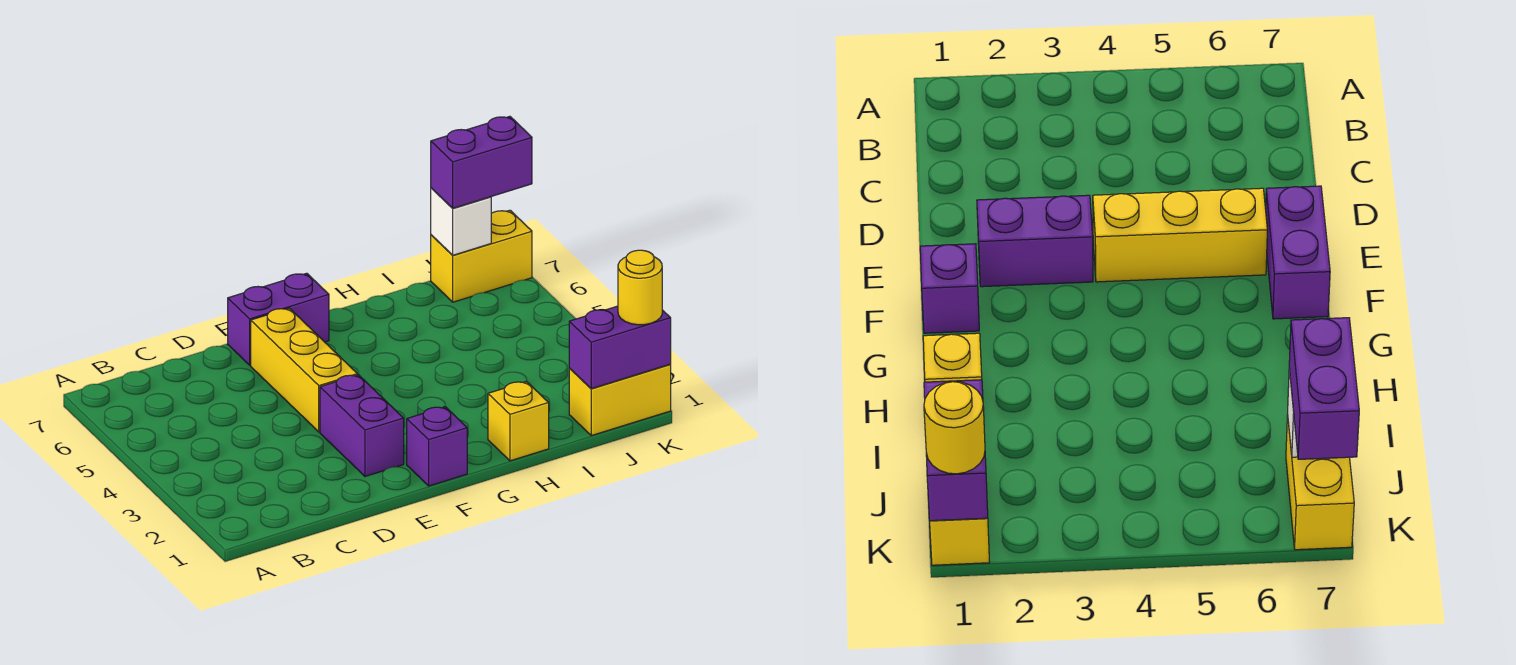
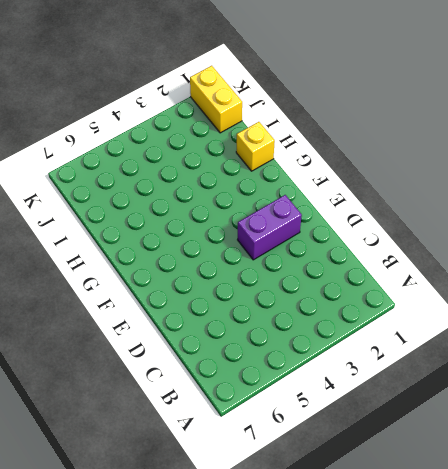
none -> yellow brick E4:E6 level 1
none -> purple brick E7:F7 level 1

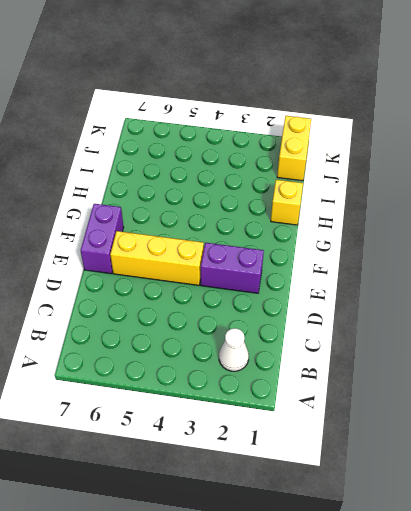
white cone B2 level 1 -> none
none -> purple brick F1 level 1
none -> yellow brick J7:K7 level 1

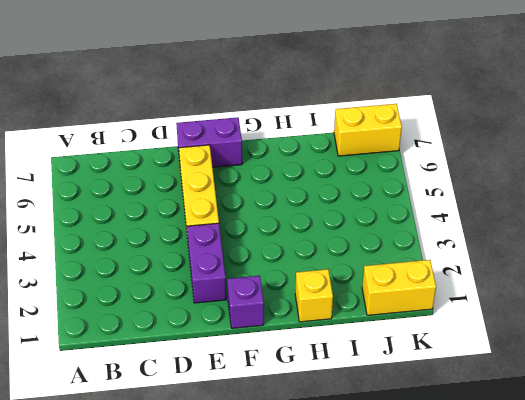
none -> purple brick J1:K1 level 2
none -> white brick J7 level 2

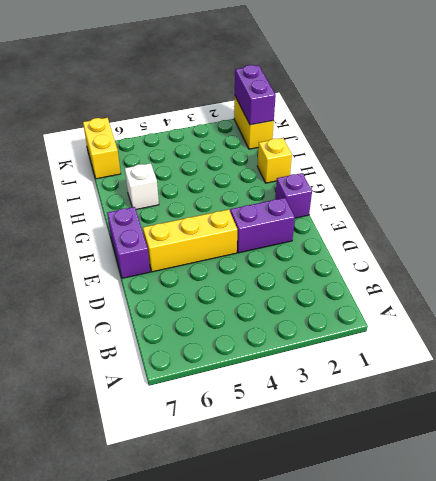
white brick H6 level 1 -> white brick J7 level 2
none -> purple brick J7:K7 level 3
none -> yellow round brick K1 level 3

